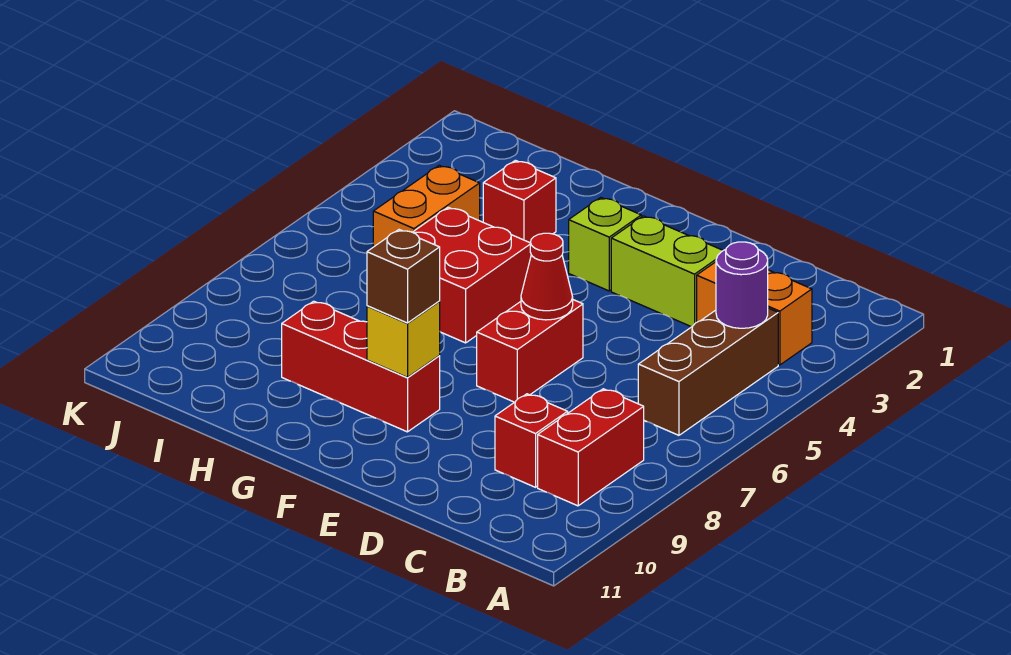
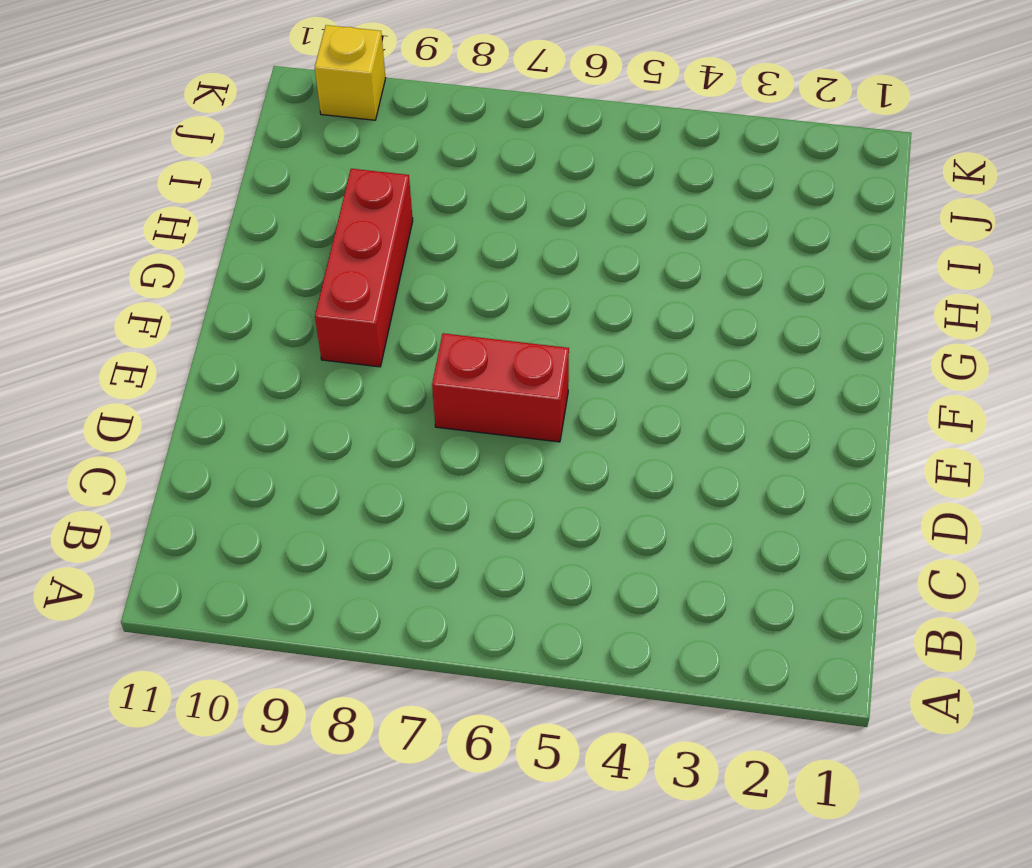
yellow brick K10 level 1 -> yellow brick F9 level 2
none -> orange brick B3:C3 level 1
none -> brown brick B4:B6 level 1
none -> red brick B8:B9 level 1

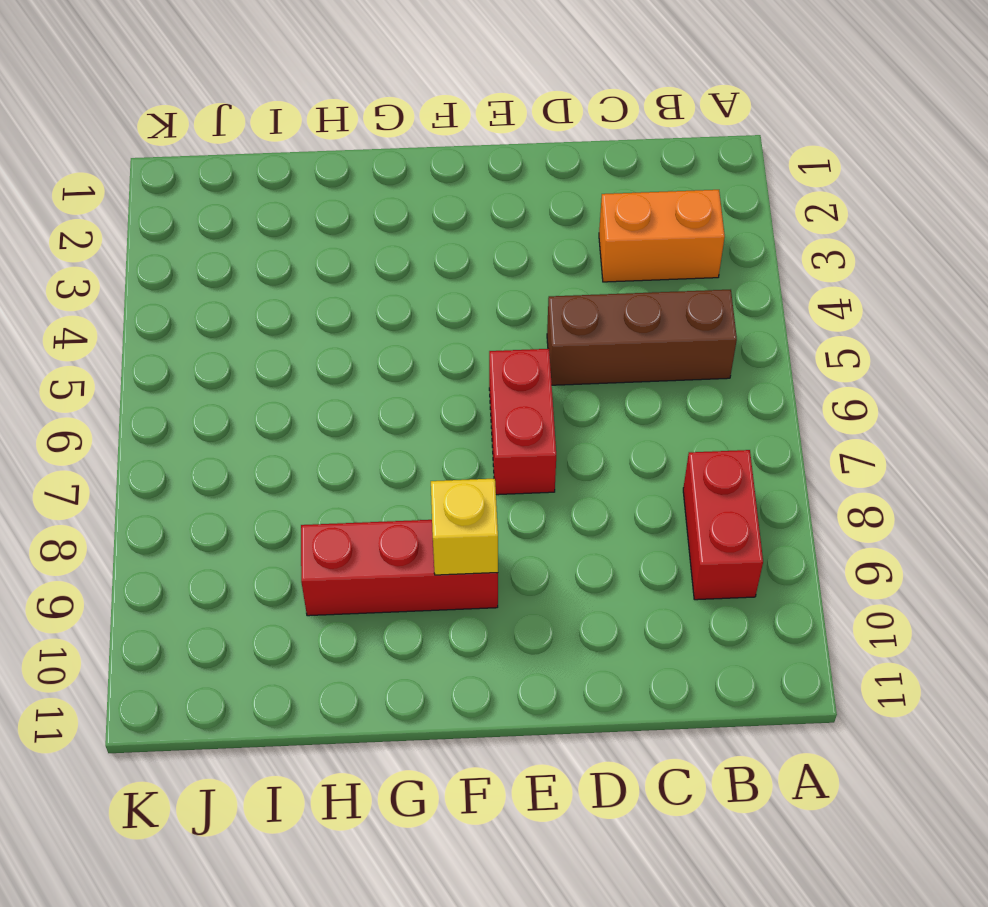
brown brick B5:D5 level 1 -> brown brick B4:B6 level 1
none -> red brick C9 level 1
none -> lime brick D3:E3 level 1
none -> lime brick F3 level 1

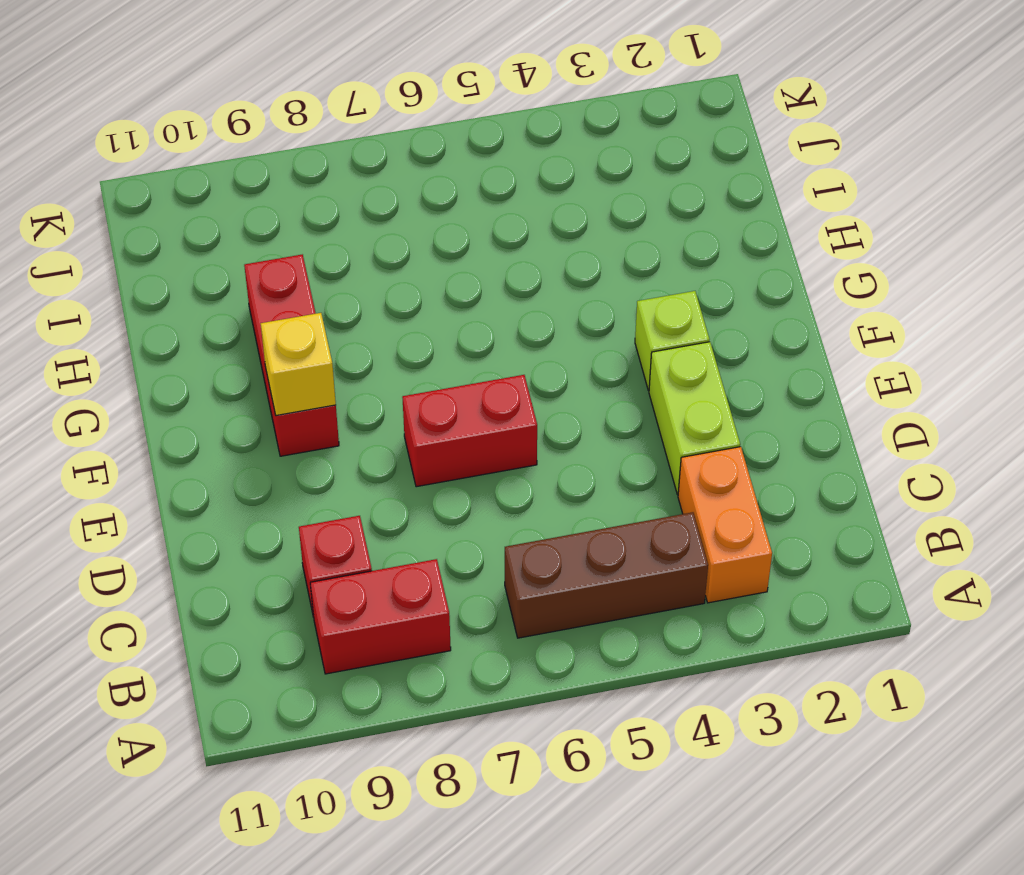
none -> red brick G5:H6 level 1
none -> red brick H3 level 1
none -> orange brick I4:I5 level 1

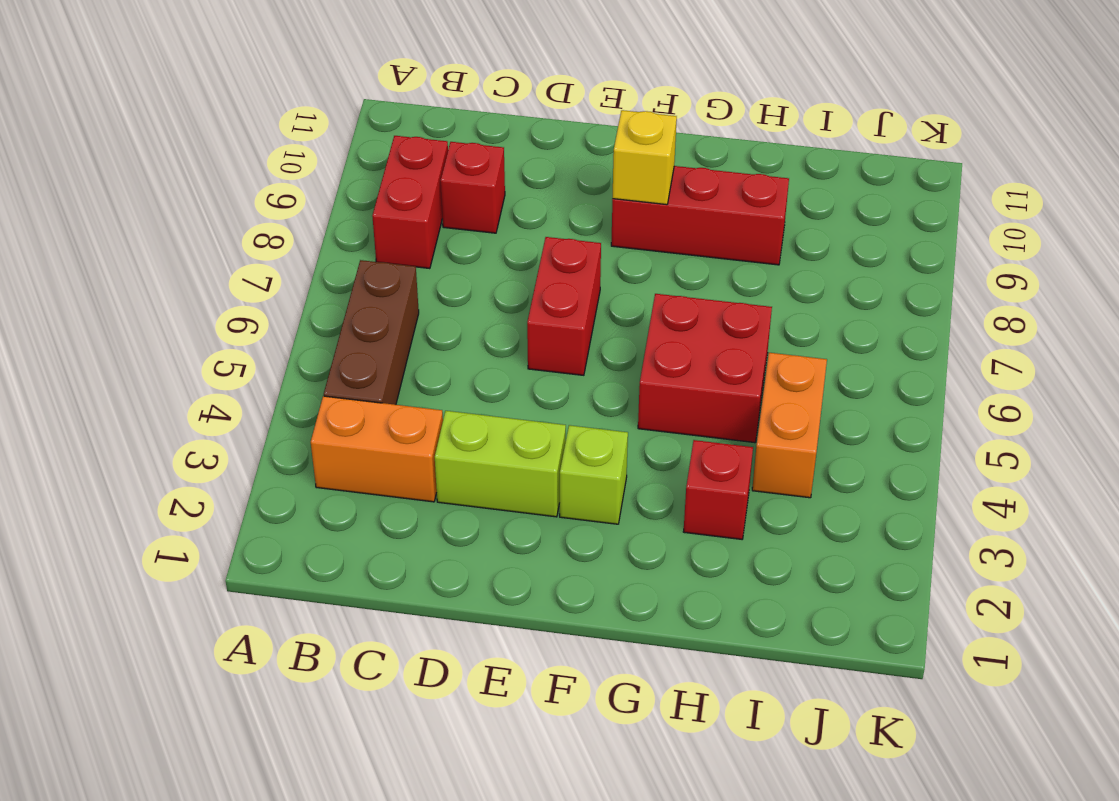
none -> purple round brick B4 level 2
none -> red cone E6 level 2
none -> brown brick F9 level 3

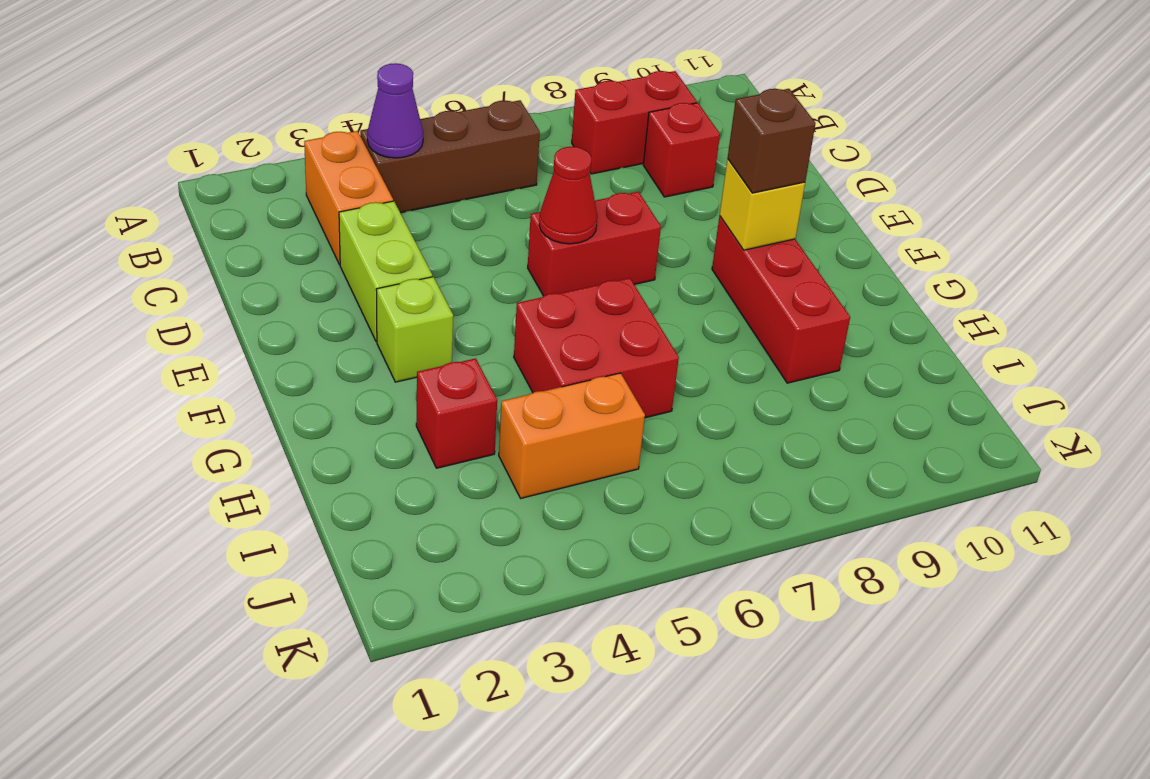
purple cone B4 level 2 -> purple round brick B4 level 2

